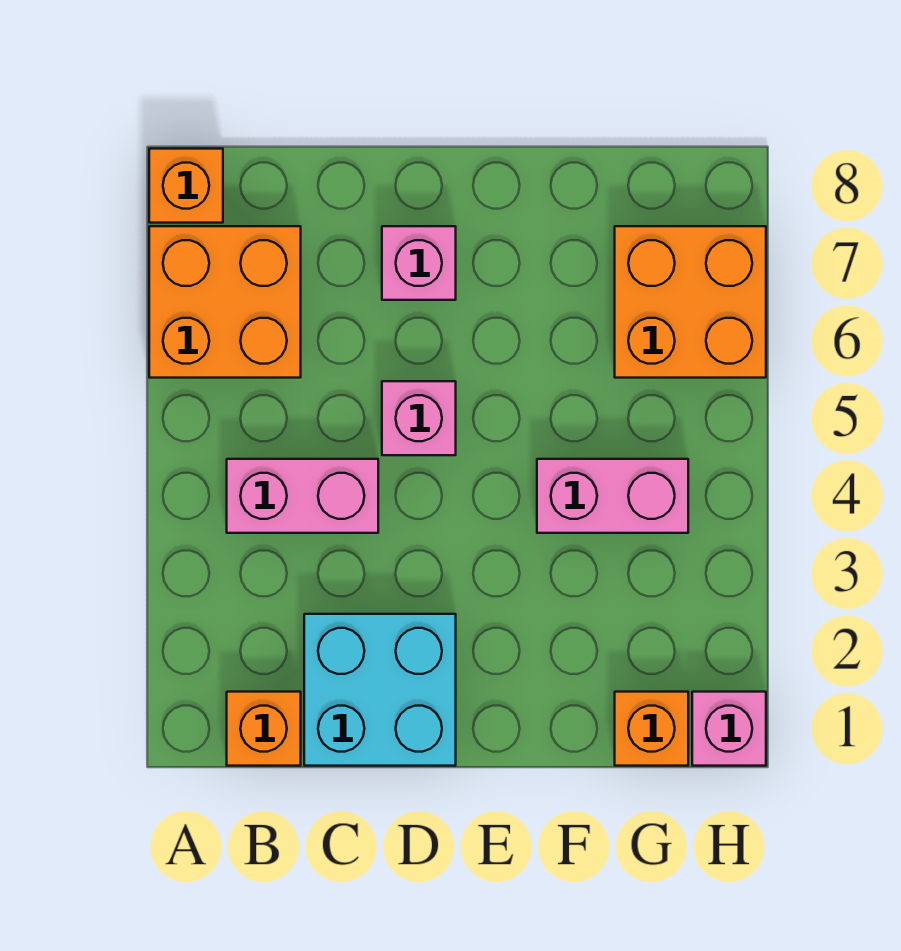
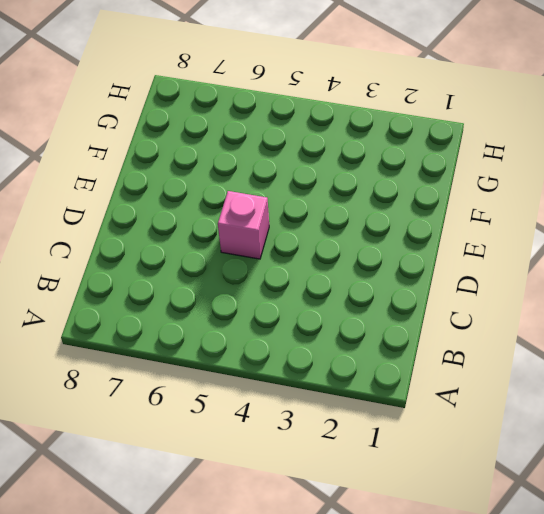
none -> orange brick A6:B7 level 1
none -> orange brick A8 level 1

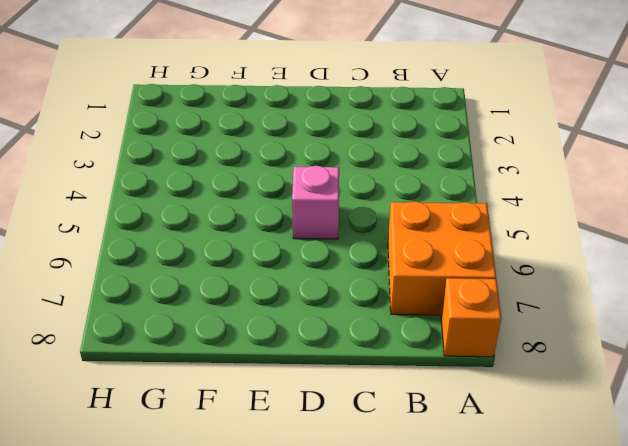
none -> orange brick B1 level 1
none -> pink brick B4:C4 level 1

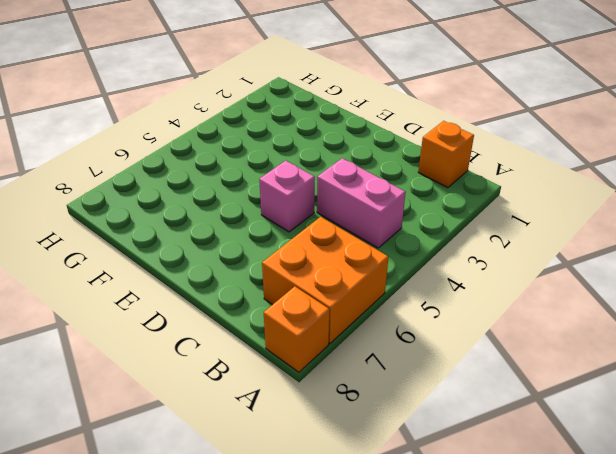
none -> cyan brick C1:D2 level 1
none -> pink brick D7 level 1

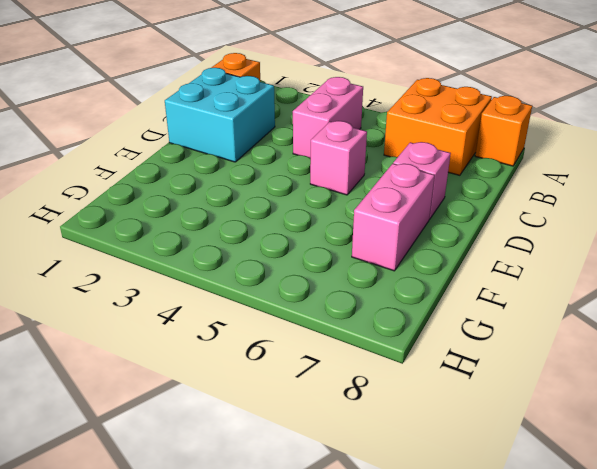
pink brick E7:F7 level 1 -> pink brick F4:G4 level 1
none -> orange brick G1 level 1
none -> orange brick G6:H7 level 1

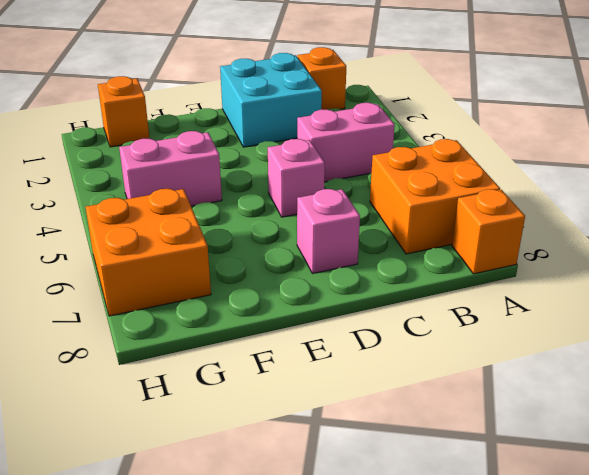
none -> pink brick H1 level 1

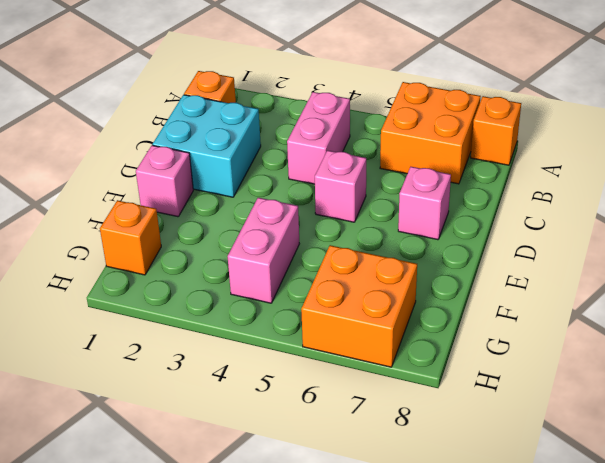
pink brick E1 level 1 -> pink brick H1 level 1

